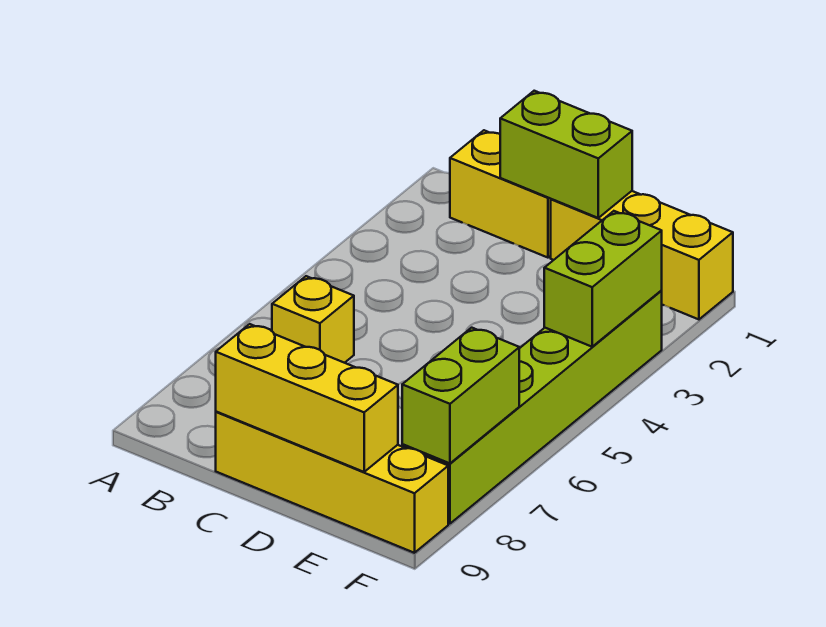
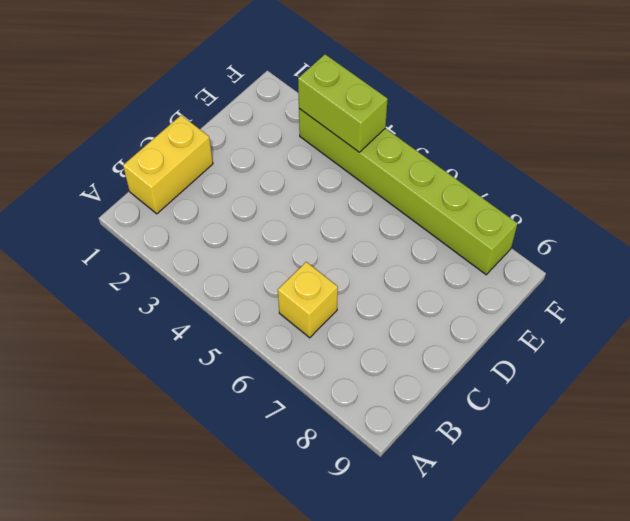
none -> yellow brick C9:F9 level 1
none -> yellow brick D1:F1 level 1

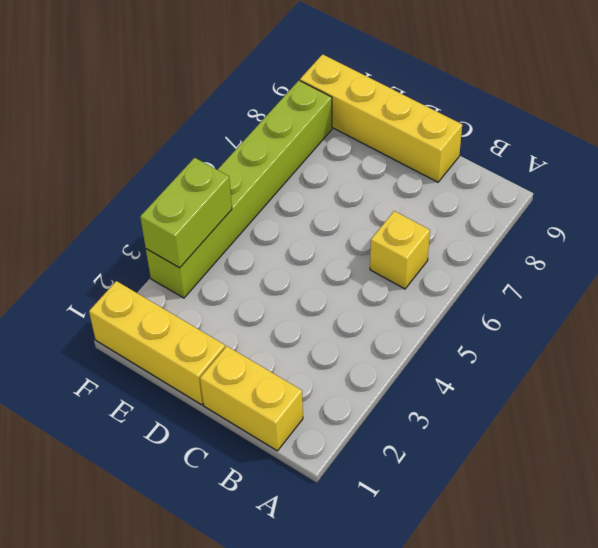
none -> lime brick C1:D1 level 2
none -> yellow brick C9:E9 level 2

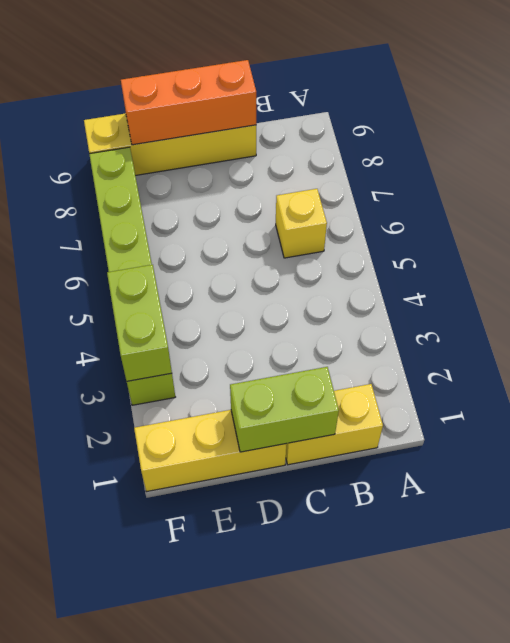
orange brick C9:E9 level 2 -> yellow brick C9:E9 level 2
none -> lime brick F7:F8 level 2

